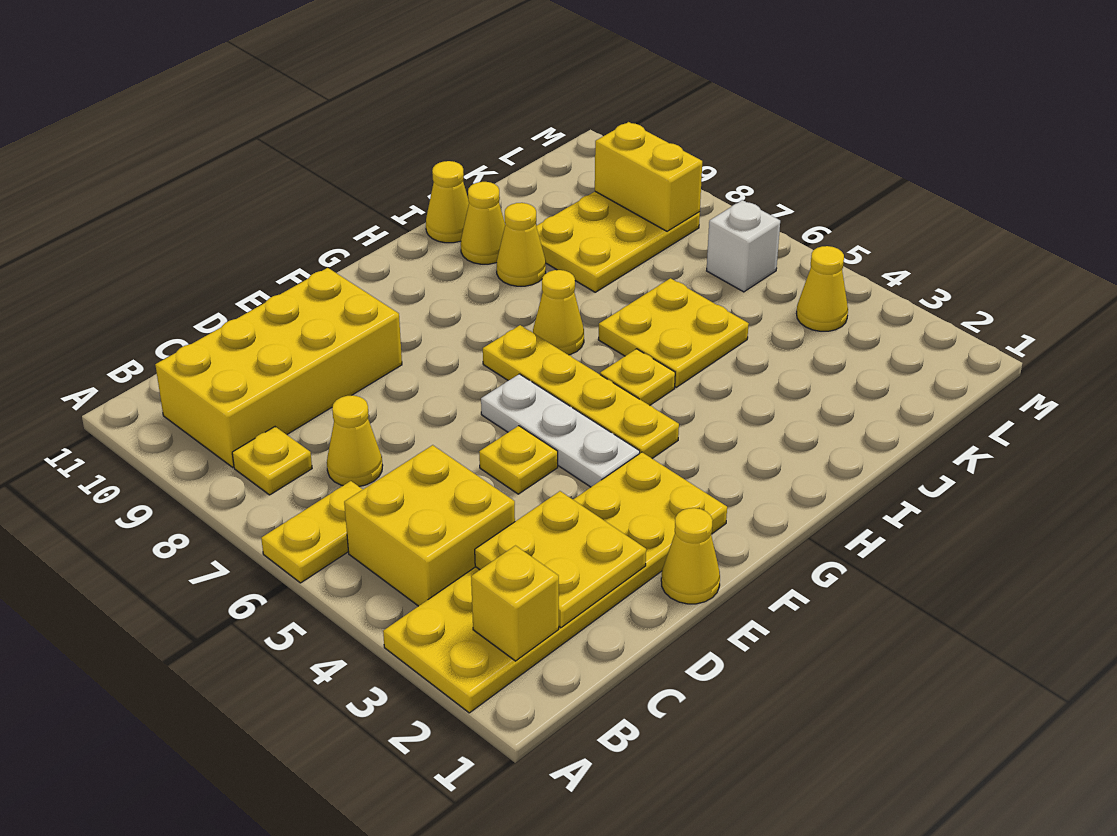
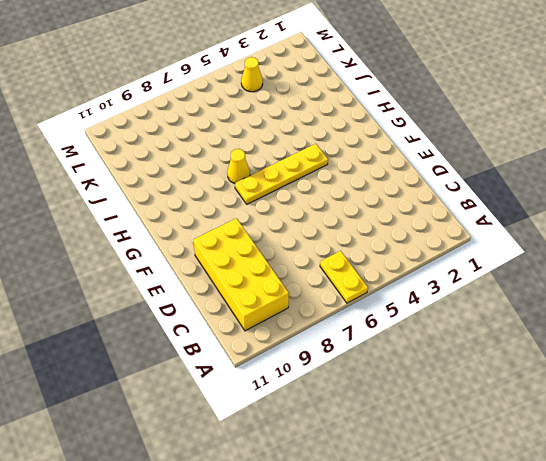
none -> yellow plate A2:F3 level 1
none -> yellow brick B4:C5 level 1
none -> yellow plate B8 level 1

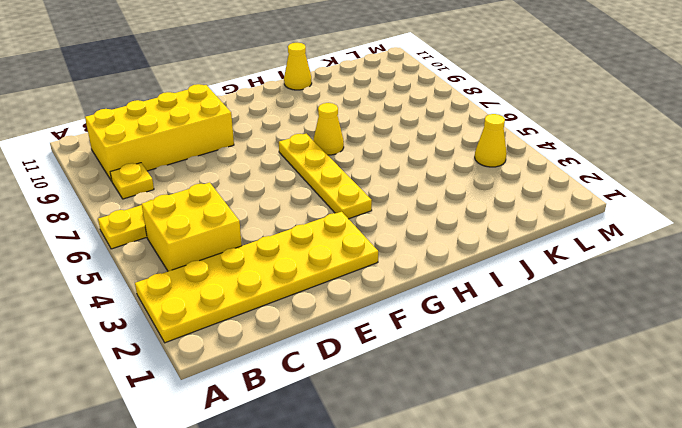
none -> yellow cone C7 level 1
none -> yellow cone E1 level 1
none -> yellow plate E5 level 1

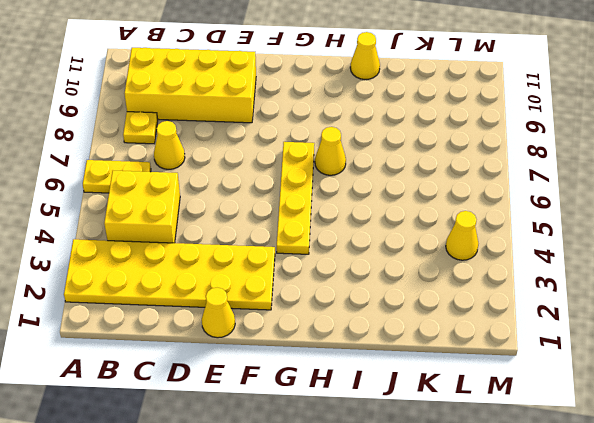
none -> yellow plate E5 level 1
none -> white plate F4:F6 level 1
none -> yellow plate H5 level 1

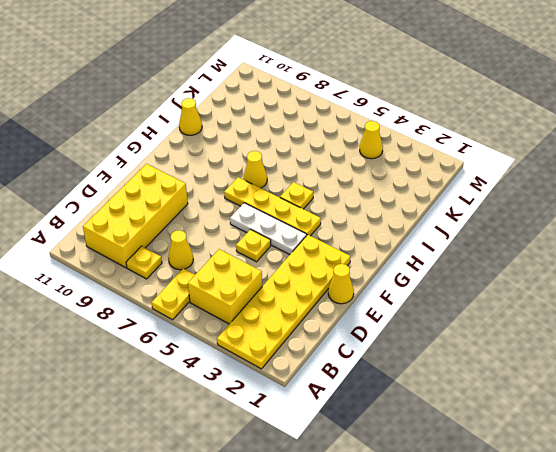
none -> yellow plate I5:J6 level 1
none -> yellow cone I9 level 1
none -> yellow cone I10 level 1

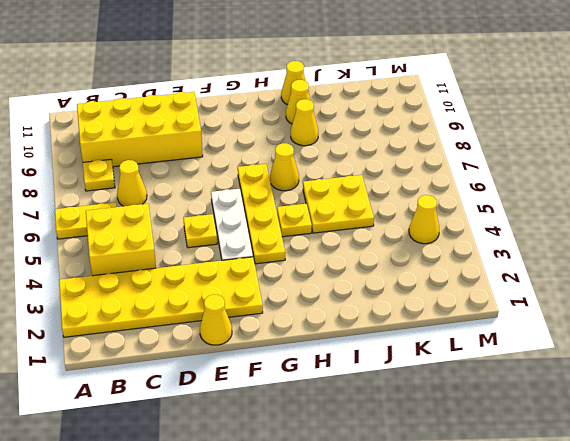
none -> yellow plate J8:L9 level 1
none -> white brick L6 level 1
none -> yellow brick B2 level 2

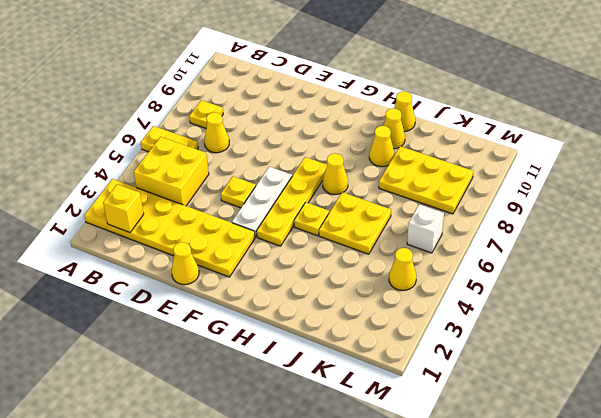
none -> yellow brick B9:E10 level 1
none -> yellow plate C2:D3 level 2
none -> yellow brick L8:L9 level 2

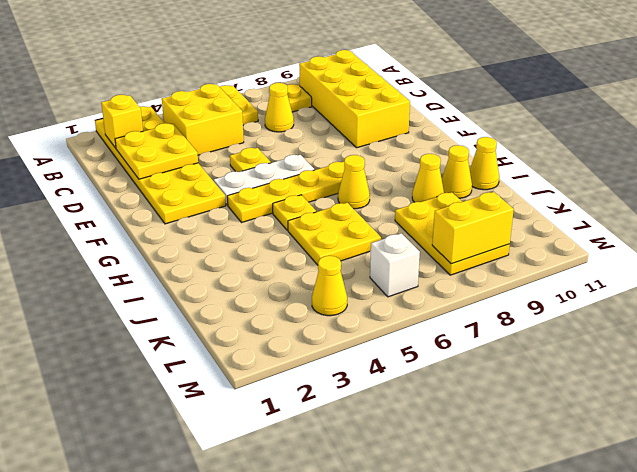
none -> yellow cone E1 level 1

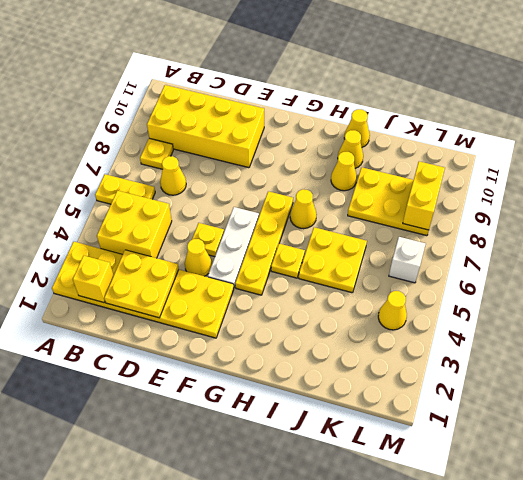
yellow cone E4 level 1 -> yellow cone E1 level 1

